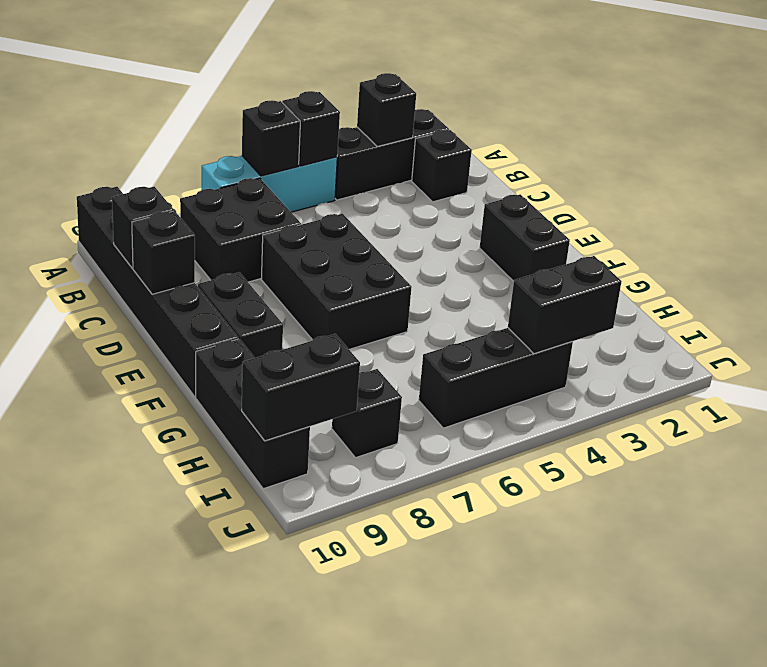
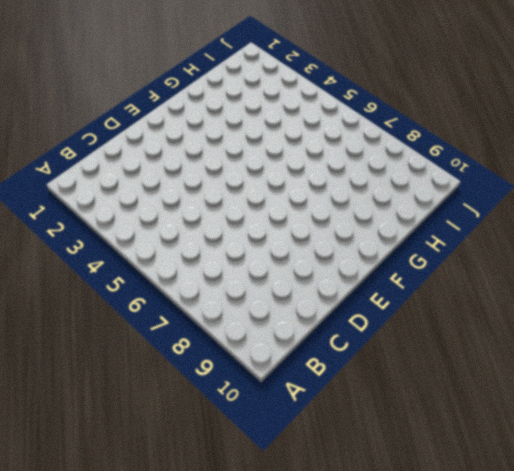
none -> black brick A2:A4 level 1
none -> cyan brick A5:A7 level 1
none -> black brick A10:F10 level 1

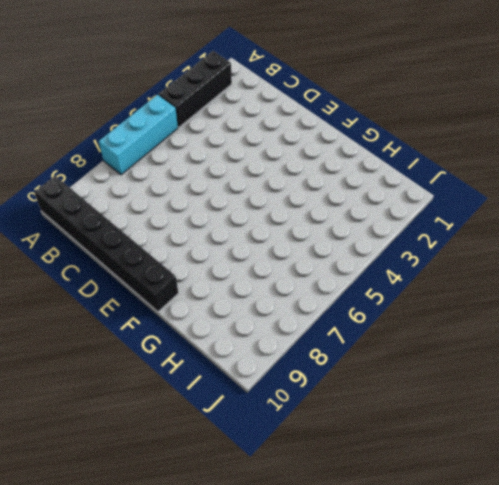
none -> black brick B2 level 1
none -> black brick B7:C8 level 1
none -> black brick D6:F7 level 1

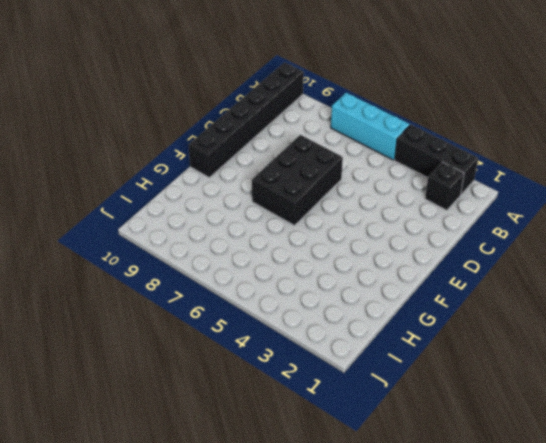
none -> black brick B7:C8 level 1
none -> black brick E2:F2 level 1
none -> black brick E9:F9 level 1

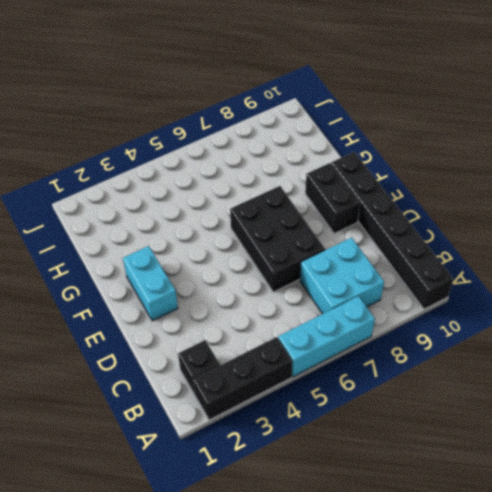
cyan brick B7:C8 level 1 -> black brick B7:C8 level 1
cyan brick E2:F2 level 1 -> black brick E2:F2 level 1
none -> black brick G10:I10 level 1
none -> black brick I4:I6 level 1
none -> black brick I8 level 1

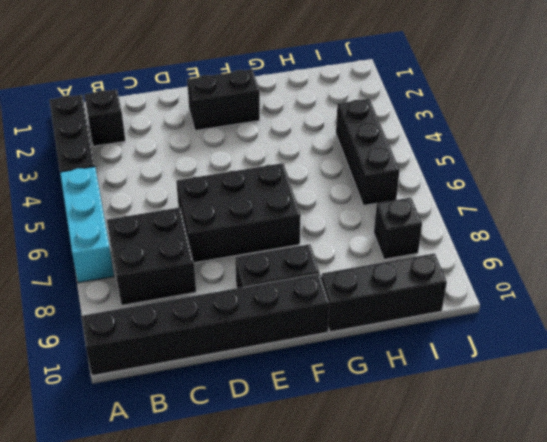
none -> black brick A3 level 2
none -> black brick A5 level 2
none -> black brick A6 level 2

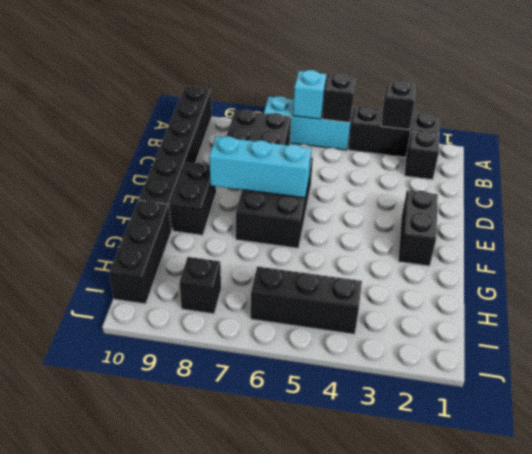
cyan brick A6 level 2 -> black brick A6 level 2
cyan brick E6:E8 level 2 -> none
none -> black brick C10 level 2
none -> black brick D10 level 2
none -> black brick I3:I4 level 2

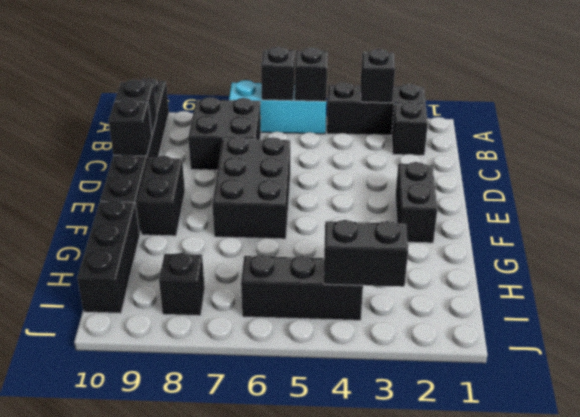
none -> black brick I9:I10 level 2

